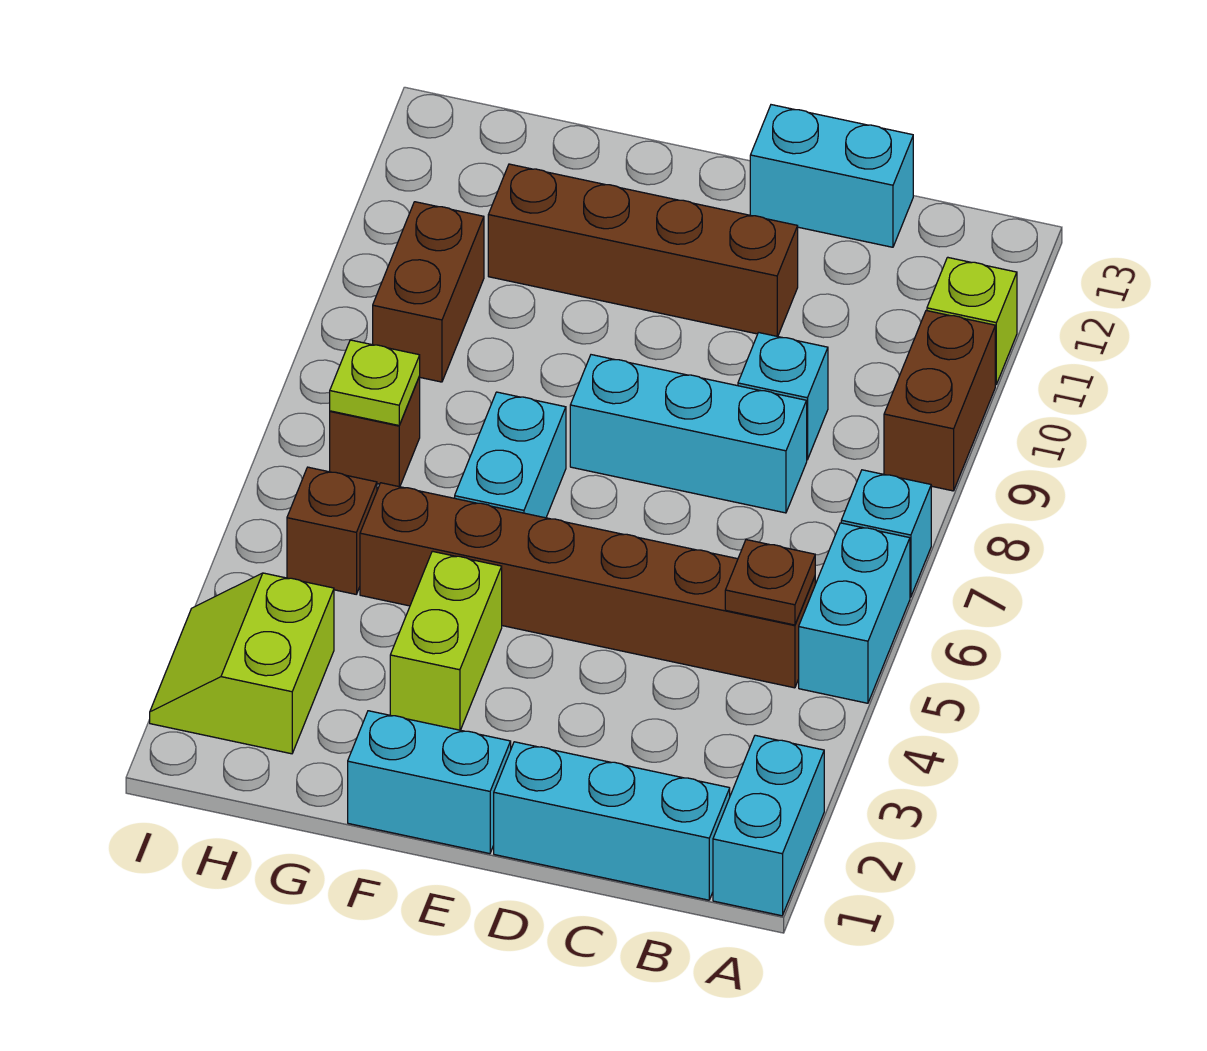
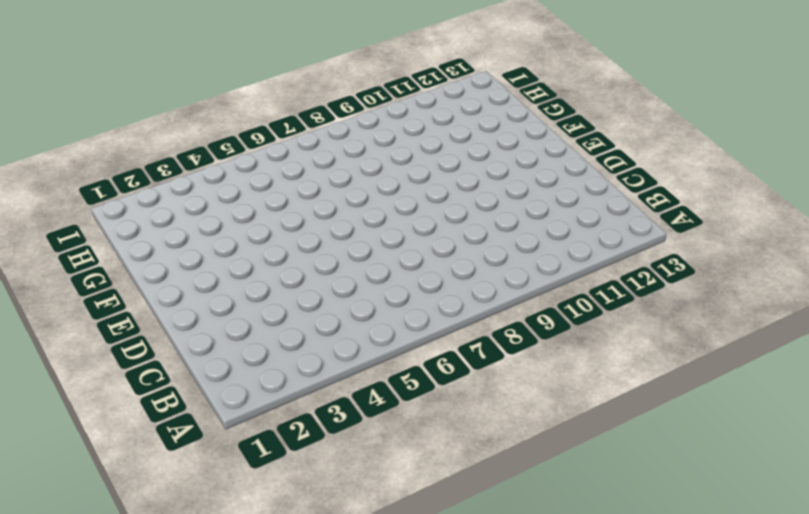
none -> cyan brick A1:A2 level 1
none -> cyan brick A5:A6 level 1
none -> cyan brick A7 level 1

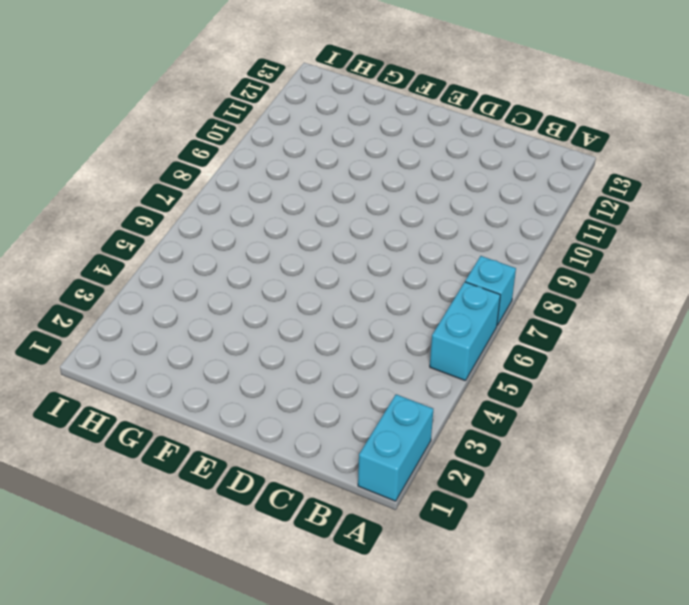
none -> brown brick A9:A10 level 1
none -> lime brick A11 level 1
none -> cyan brick B1:D1 level 1

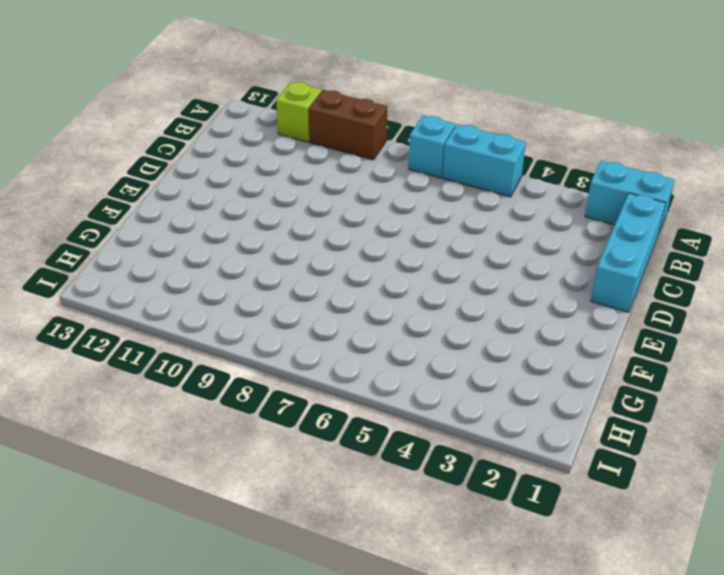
none -> brown brick B5:G5 level 1
none -> cyan brick C8:E8 level 1
none -> cyan brick C9 level 1

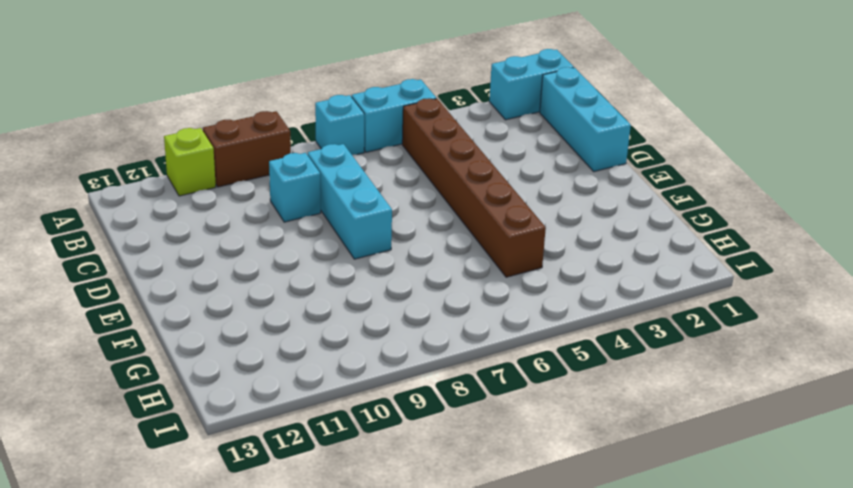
none -> cyan brick C13:D13 level 1
none -> brown brick D11:G11 level 1
none -> cyan brick E1:F1 level 1

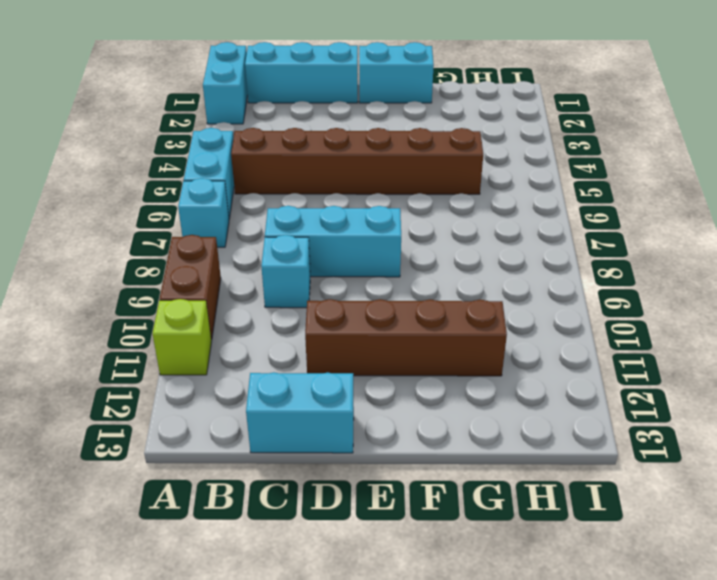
none -> lime brick F3:F4 level 1
none -> cyan brick F6:F7 level 1
none -> lime slope H2:I3 level 1 top H

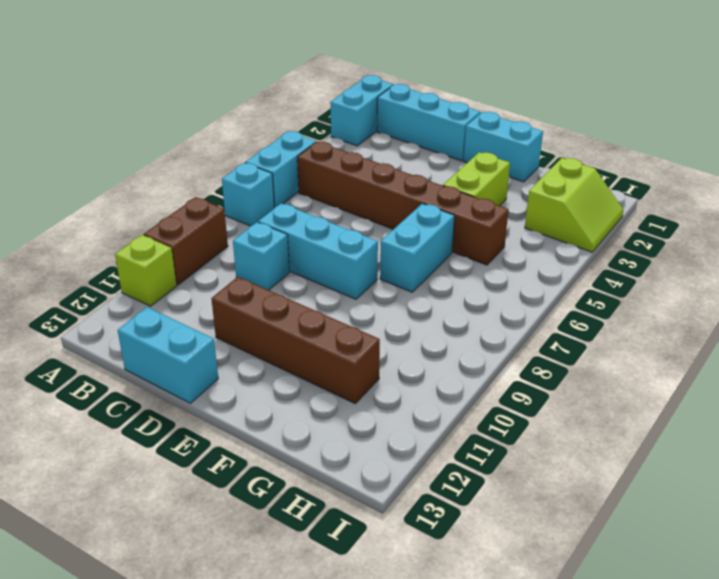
none -> brown brick H5 level 1
none -> brown brick H7 level 1
none -> brown brick H9:H10 level 1

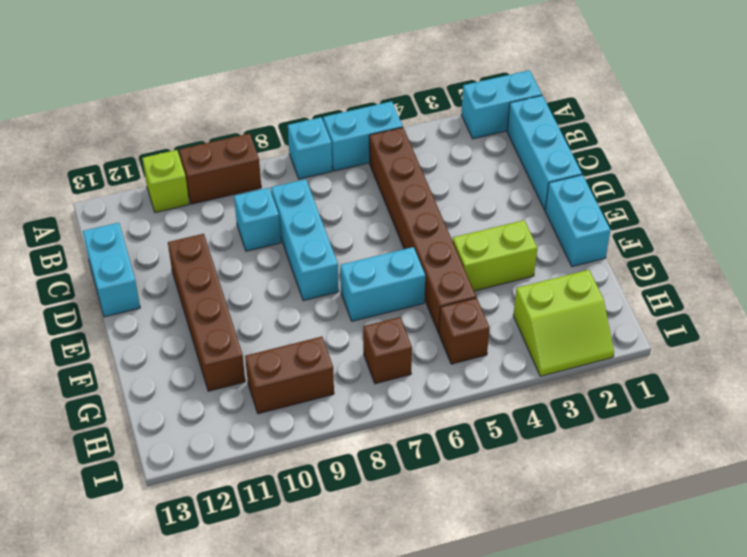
none -> brown plate B5 level 2
none -> lime plate H7 level 2

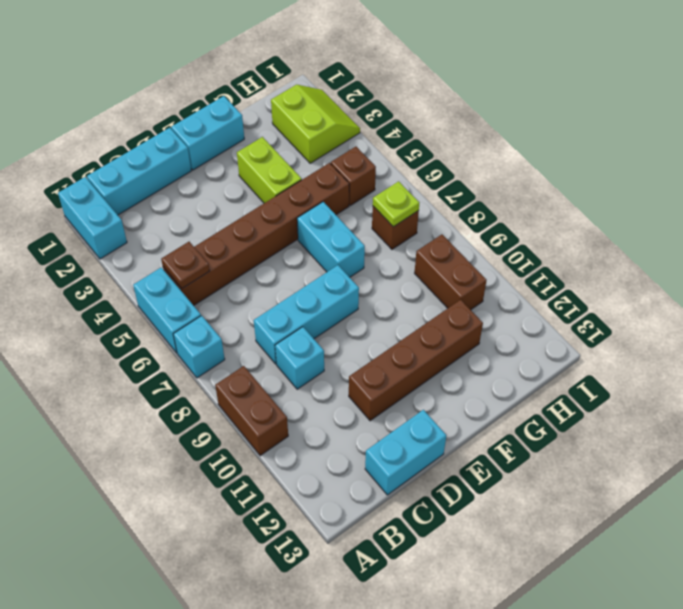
none -> lime brick A11 level 1

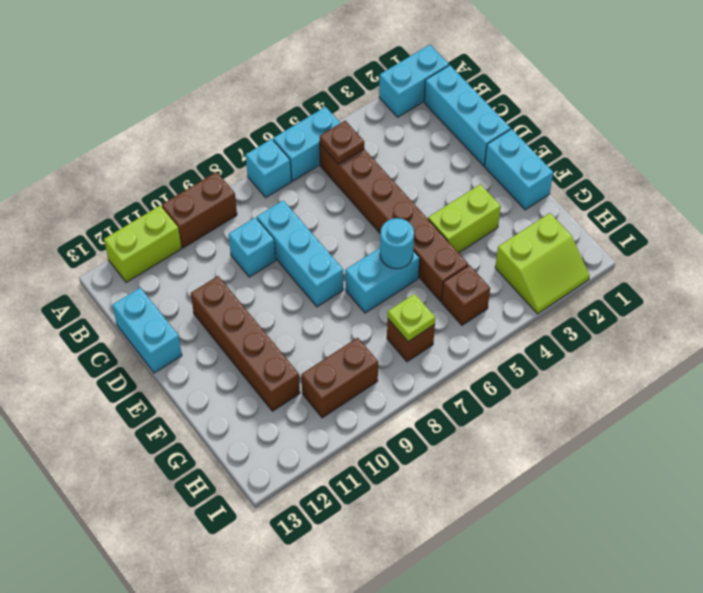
lime brick A11:A12 level 1 -> lime brick A11 level 1
cyan round brick F6 level 2 -> none

